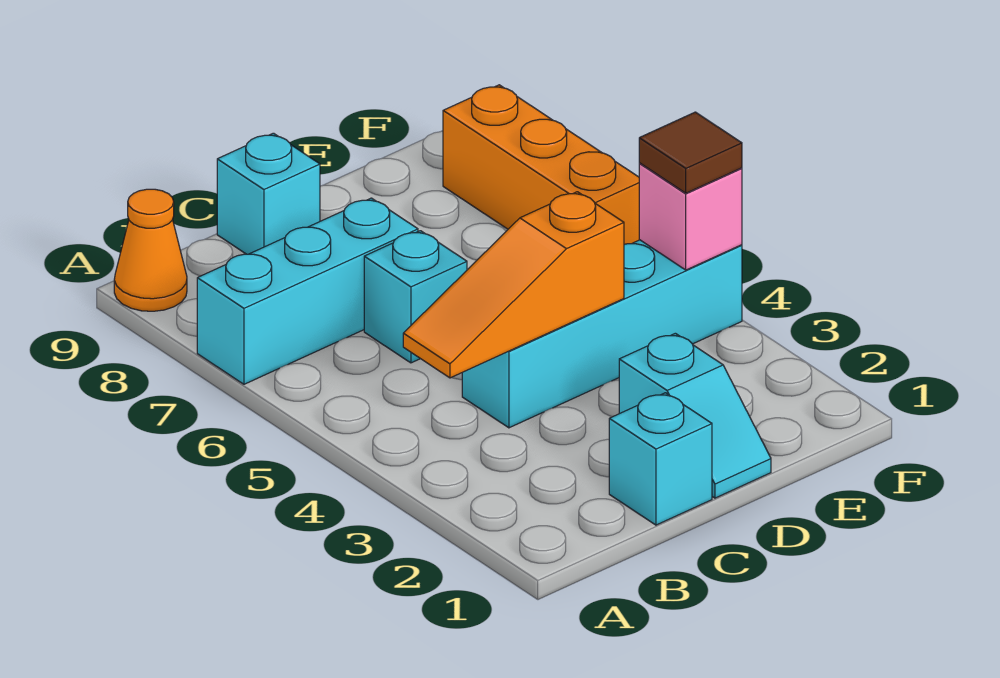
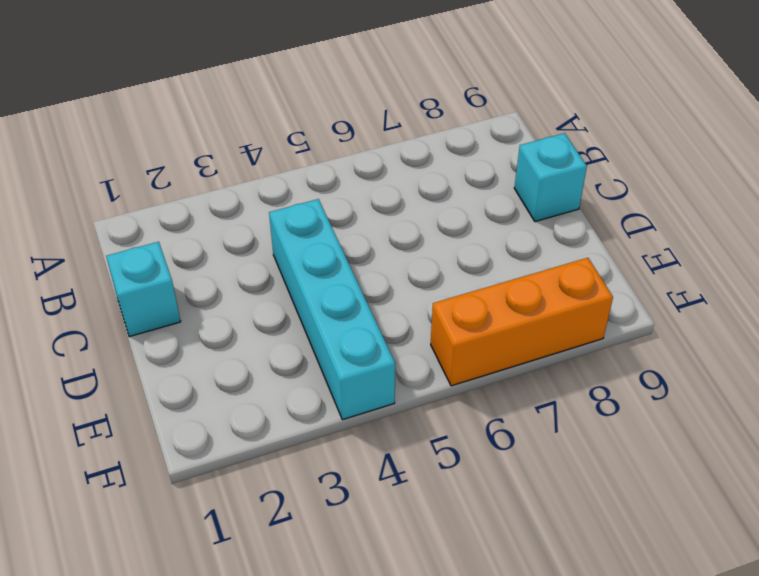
none -> cyan brick A7:C7 level 1
none -> orange cone A9 level 1

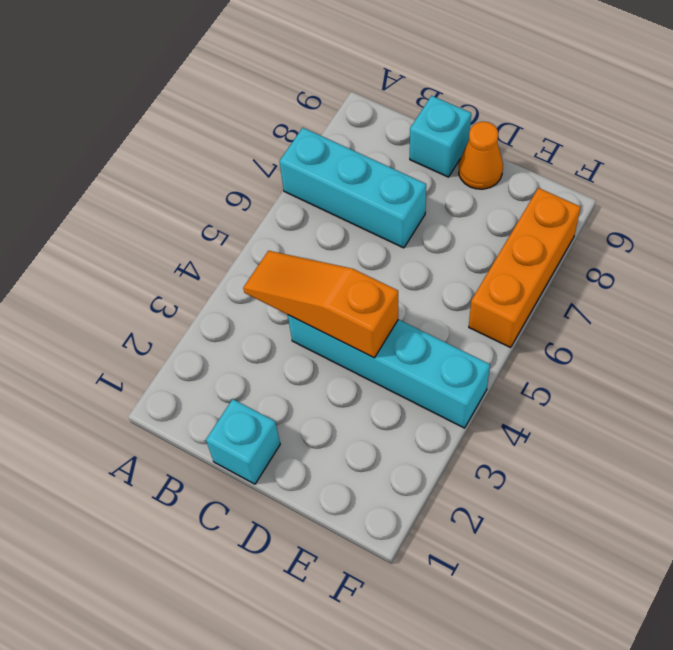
orange cone D9 level 1 -> orange cone A9 level 1
none -> cyan brick C6 level 1
none -> cyan slope D1:D2 level 1 top 2

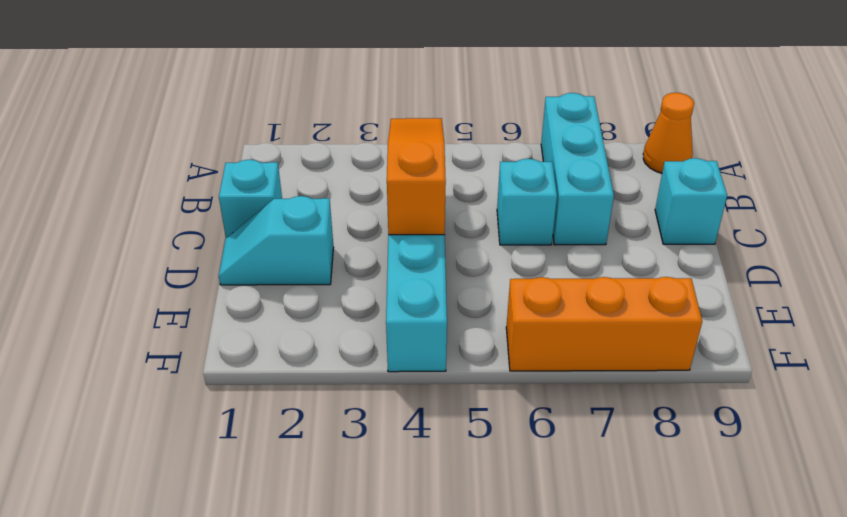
none -> pink brick F4 level 2
none -> brown tile F4 level 3

